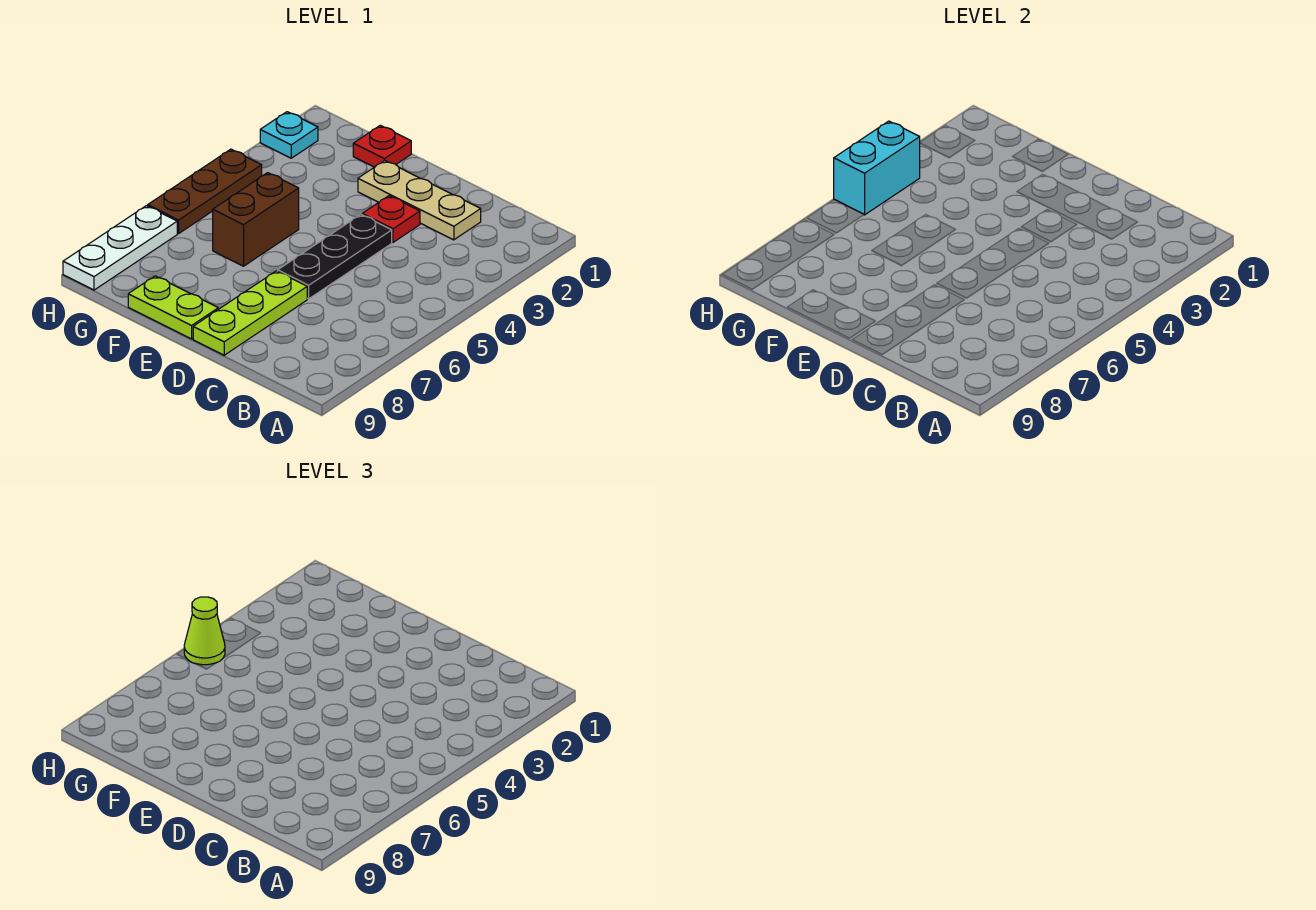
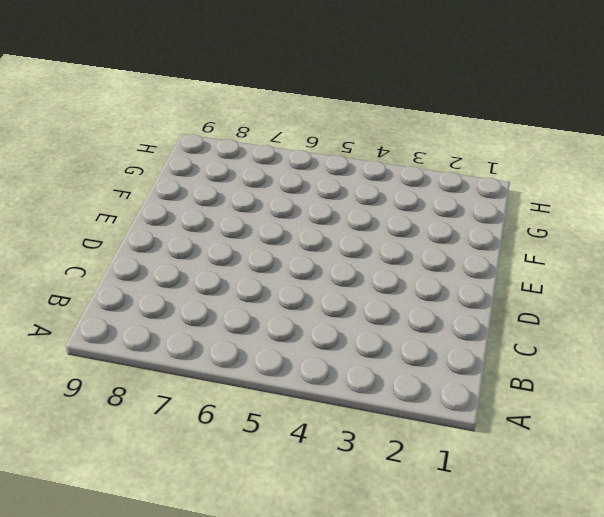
none -> tan plate C2:E2 level 1
none -> red plate D3 level 1
none -> black plate D4:D6 level 1

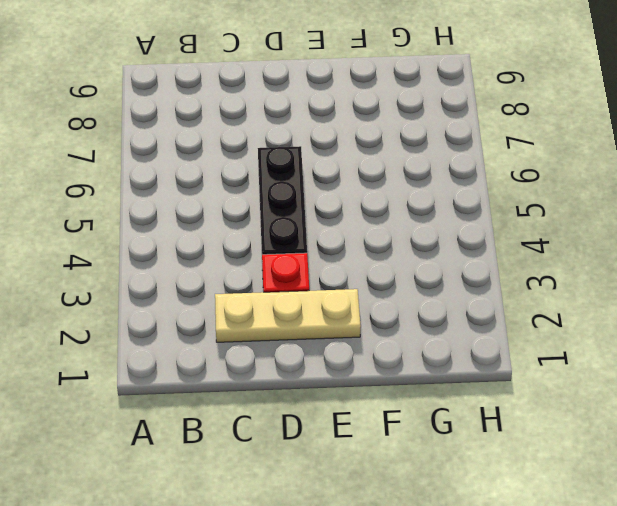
none -> lime plate D7:D9 level 1
none -> lime plate E9:F9 level 1
none -> red plate F1 level 1

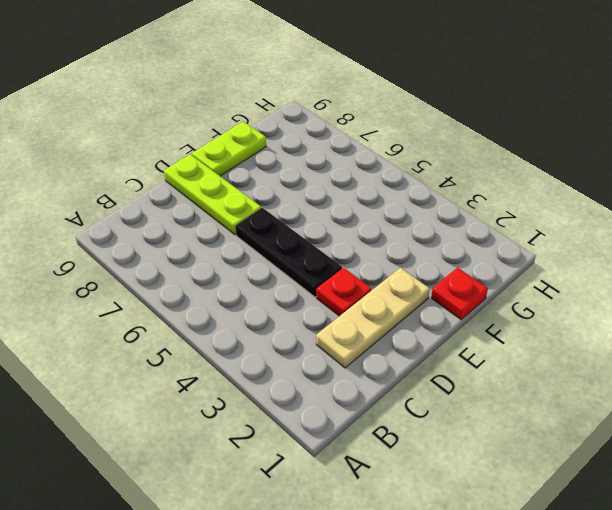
none -> brown brick F5:F6 level 1
none -> cyan plate H2 level 1
none -> brown plate H4:H6 level 1

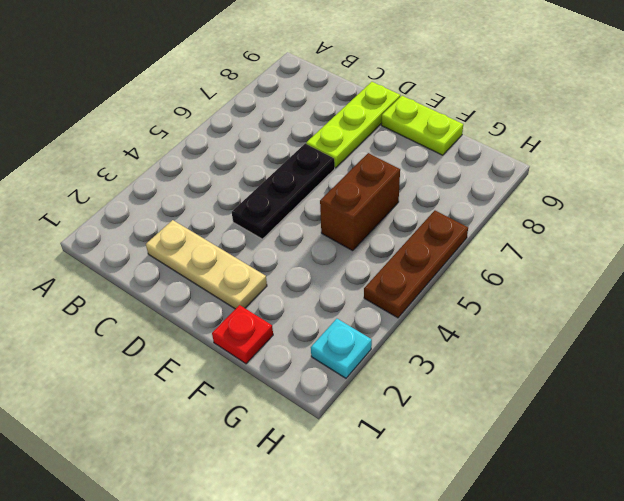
none -> red plate D3 level 1
none -> white plate H7:H9 level 1
none -> cyan brick H4:H5 level 2

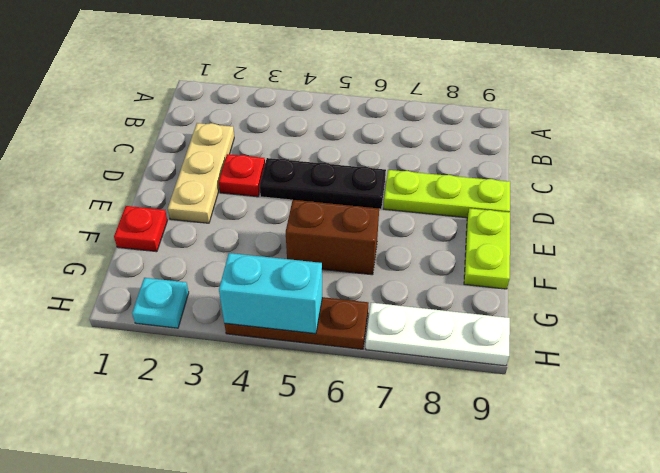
none -> lime cone H5 level 3

